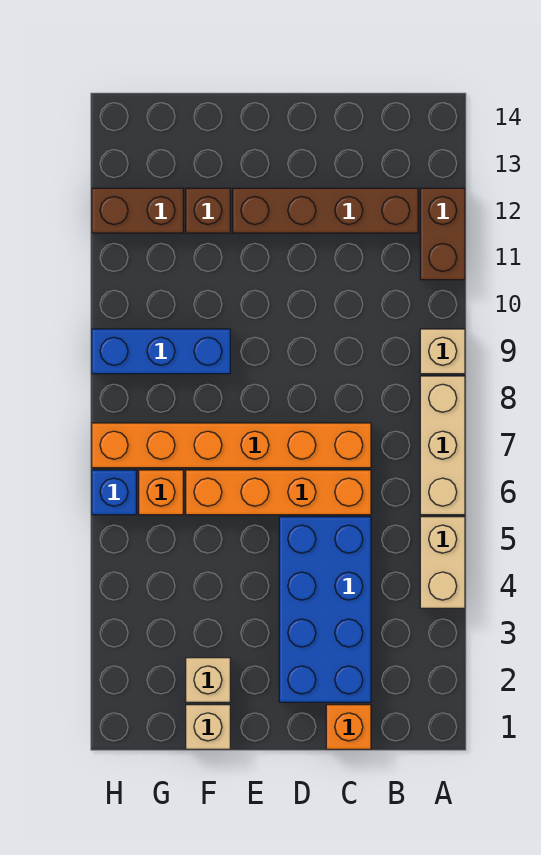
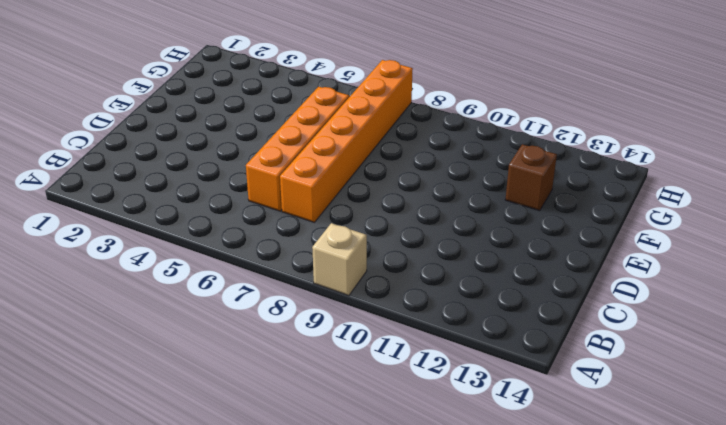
none -> tan brick A4:A5 level 1
none -> tan brick A6:A8 level 1
none -> brown brick A11:A12 level 1

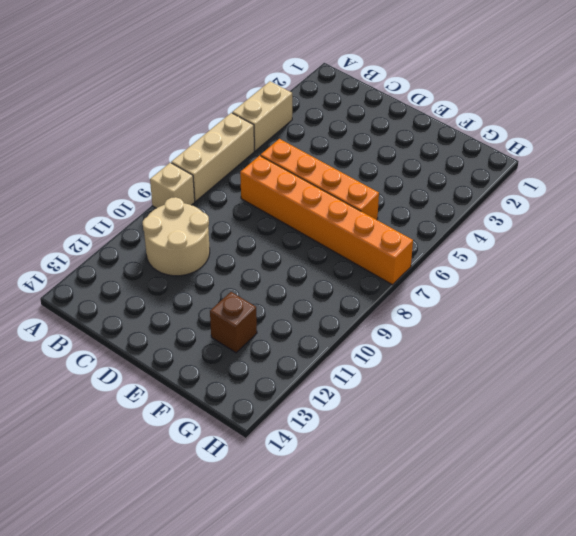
tan round brick B10:C11 level 1 -> none
none -> brown brick A11:A12 level 1
none -> brown brick B12:E12 level 1
none -> orange brick C1 level 1

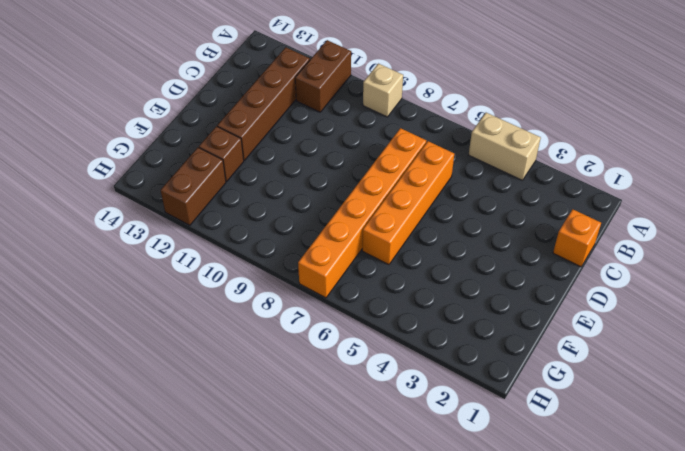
brown brick A11:B11 level 1 -> brown brick A11:A12 level 1
none -> tan brick A6:A8 level 1
none -> blue brick C2:D5 level 1
none -> tan brick F1 level 1

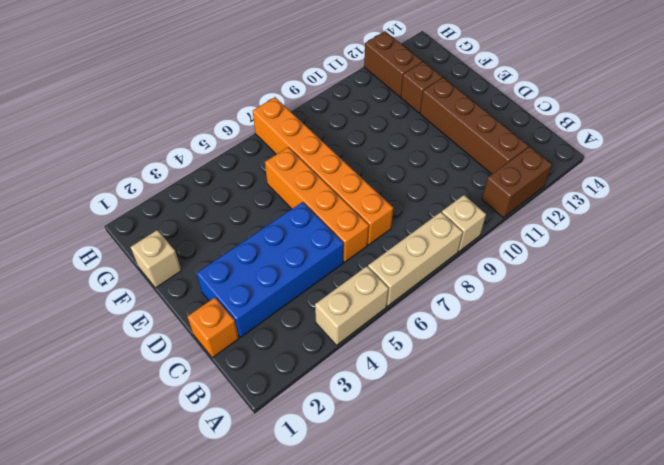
none -> tan brick F2 level 1
none -> blue brick F9:H9 level 1
none -> orange brick G6 level 1

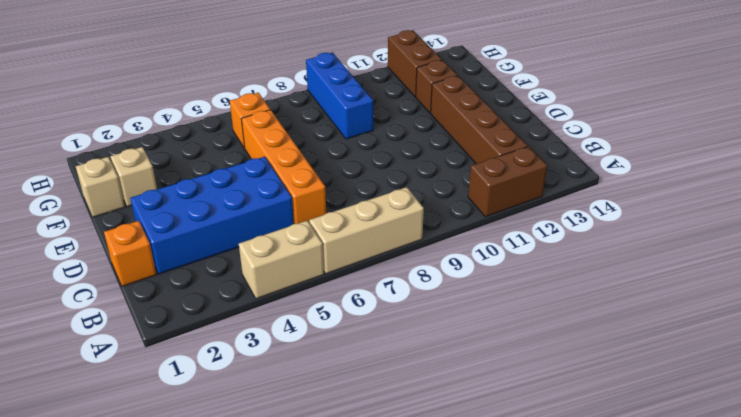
none -> tan brick A9 level 1
none -> orange brick C7:H7 level 1
none -> blue brick H6 level 1

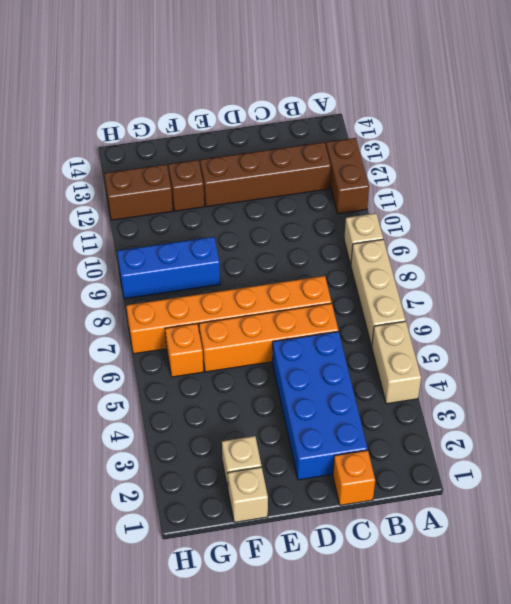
none -> blue brick H6 level 1

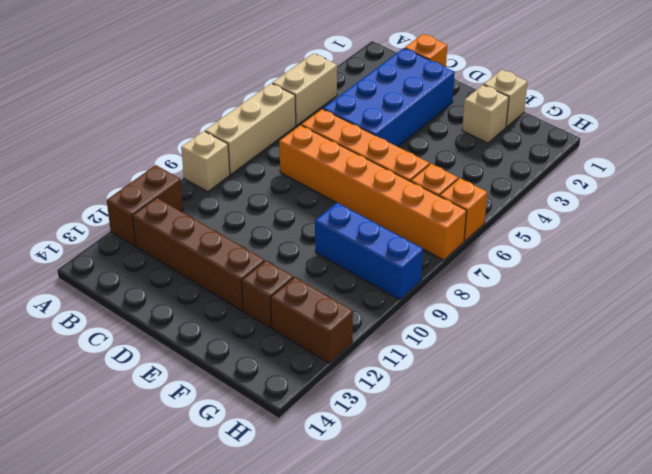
orange brick H6 level 1 -> blue brick H6 level 1

